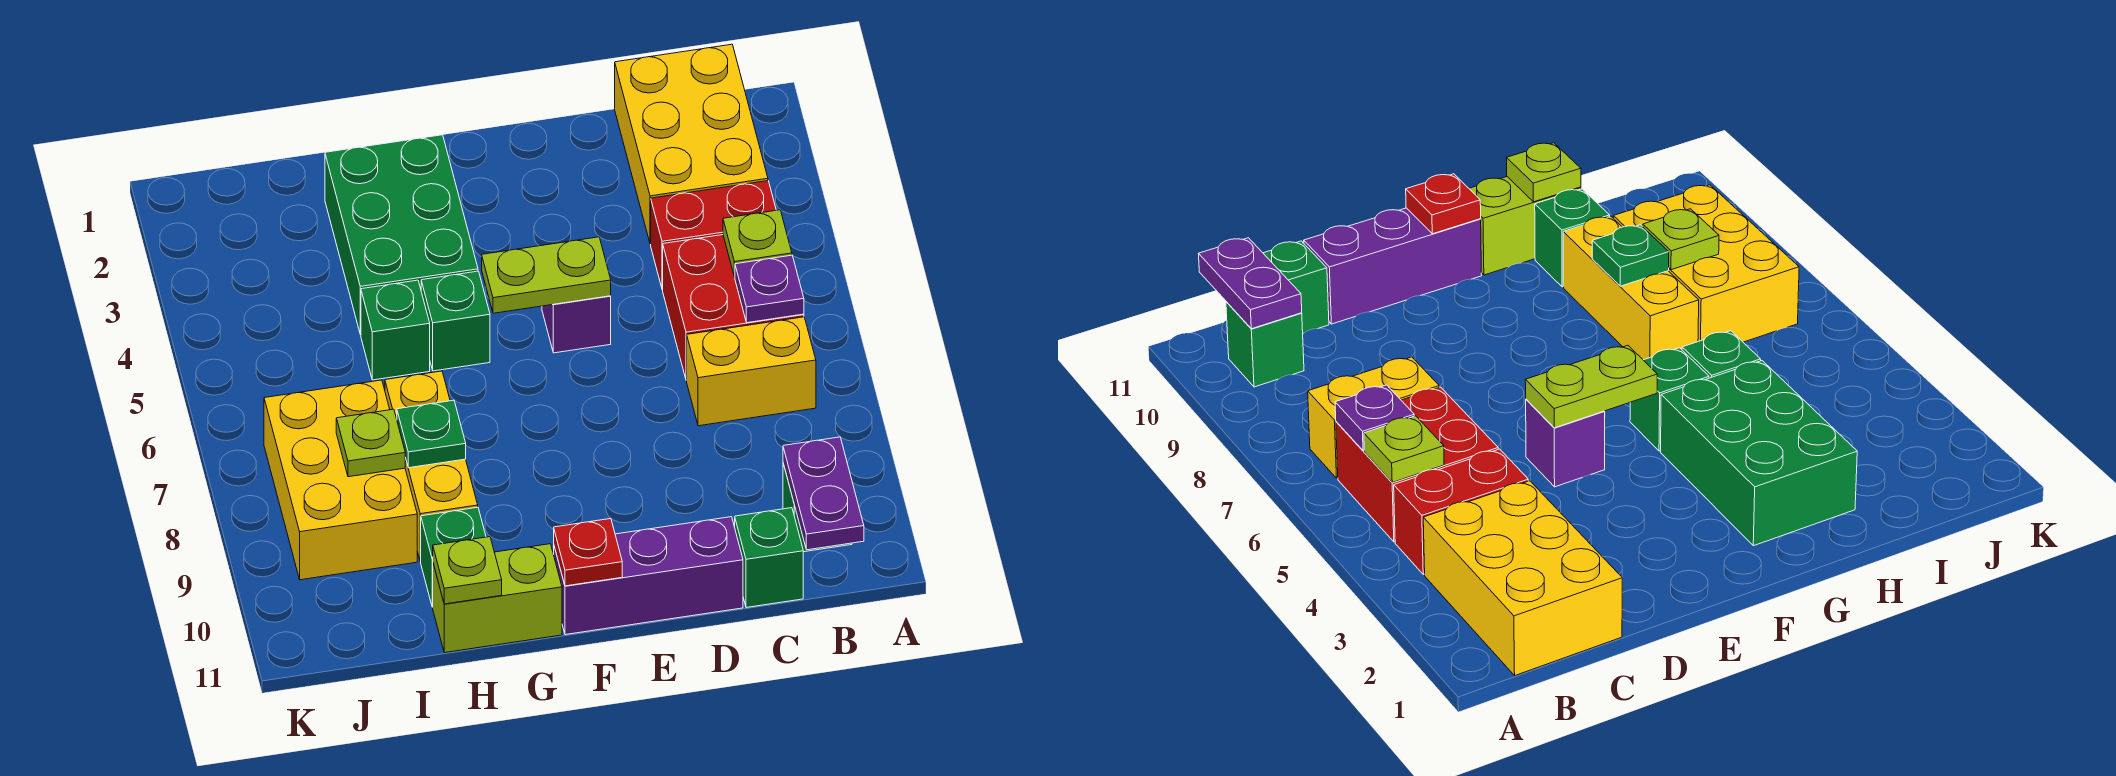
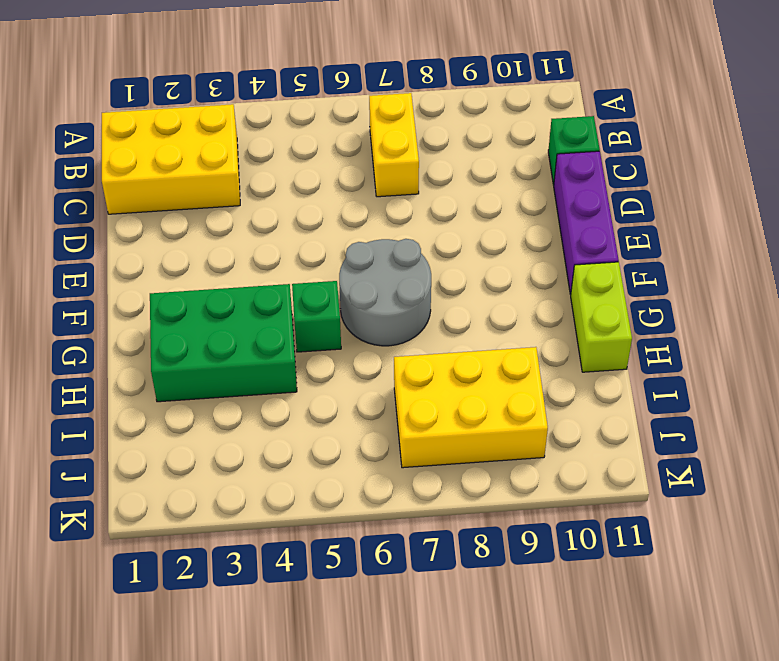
grey round brick F6:G7 level 1 -> none
none -> red brick B4:C4 level 1
none -> red brick B5:C6 level 1
none -> green brick B10 level 1

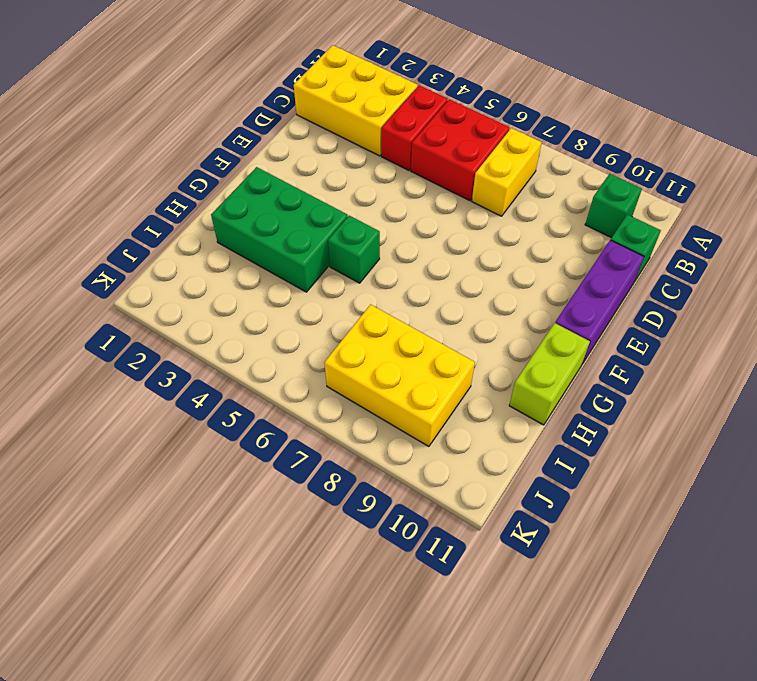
none -> purple brick E5 level 1
none -> green brick H5 level 1
none -> yellow brick H7:H9 level 1

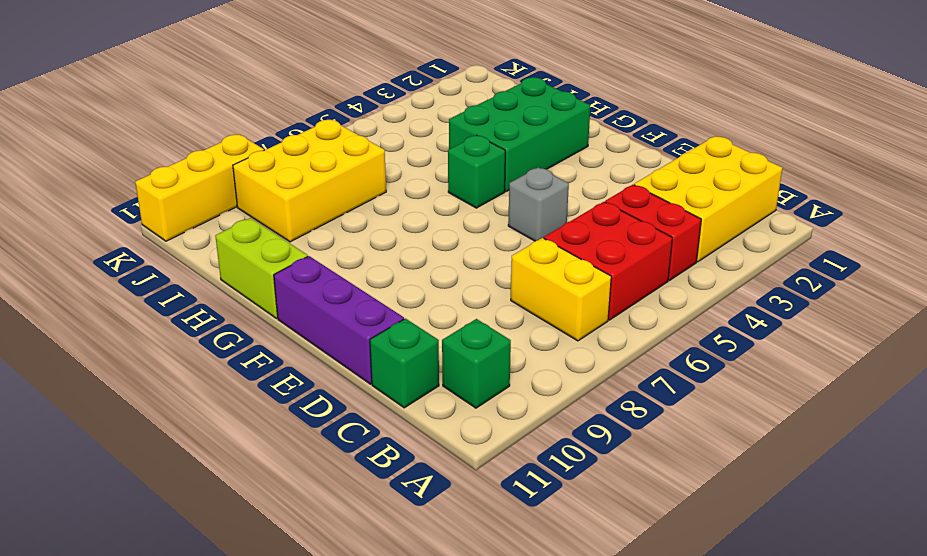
grey brick E5 level 1 -> purple brick E5 level 1
yellow brick K9:K11 level 1 -> yellow brick H7:H9 level 1
none -> green brick H5 level 1
none -> green brick H10 level 1
none -> lime plate B5 level 2

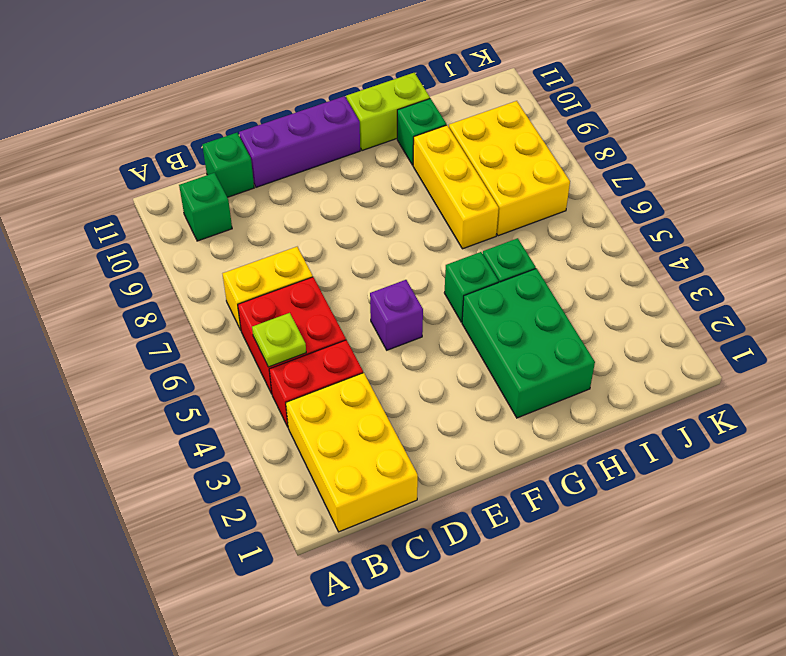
none -> purple plate B6 level 2
none -> purple plate B10:B11 level 2
none -> lime plate E5:F5 level 2

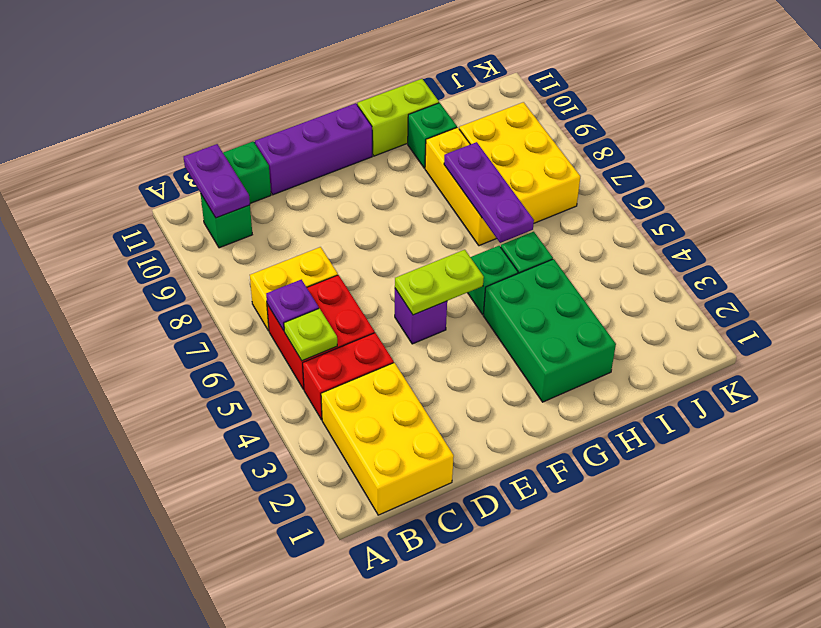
purple plate H6:H8 level 2 -> green plate H8 level 2
none -> red plate F11 level 2
none -> lime plate H11 level 2
none -> lime plate I8 level 2

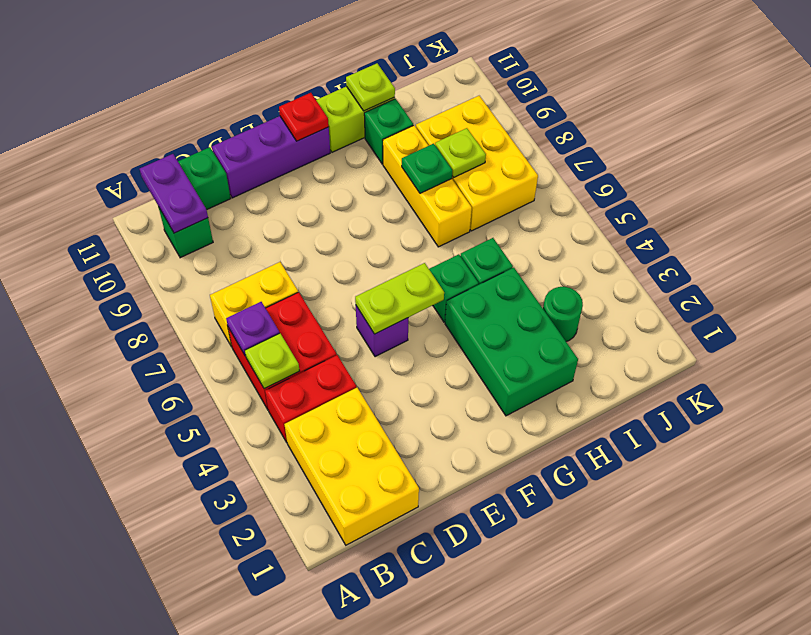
green round brick I3 level 1 -> none

